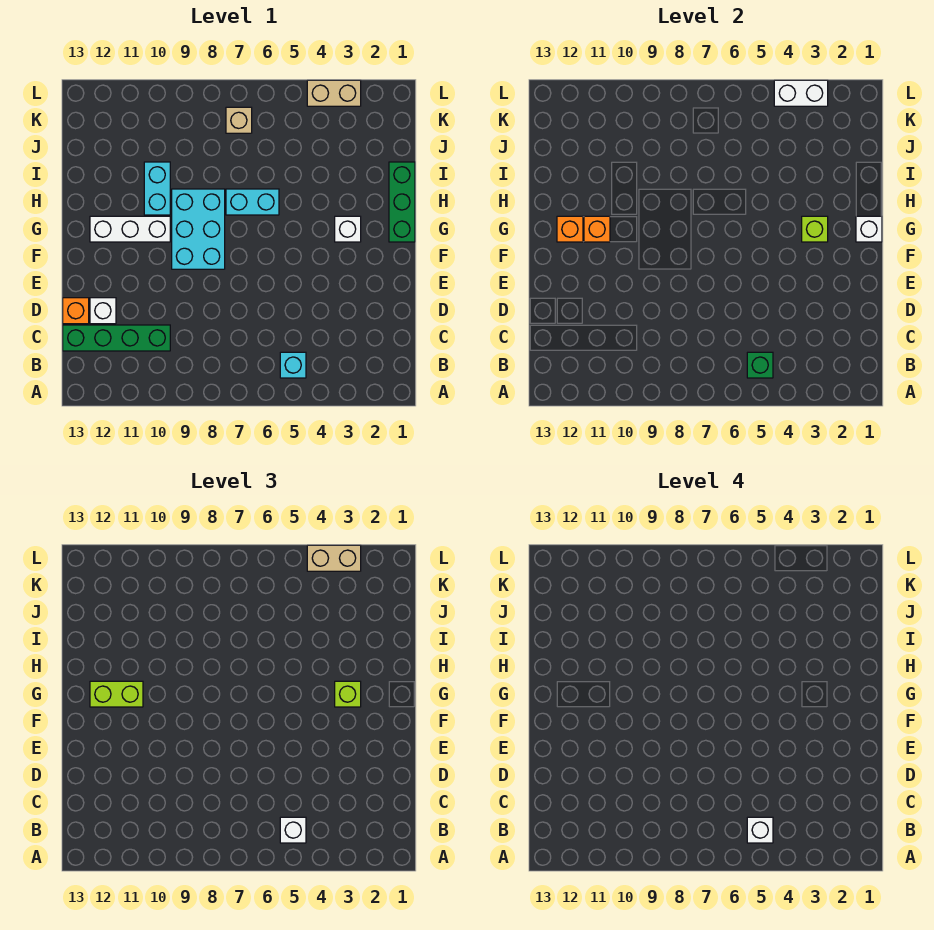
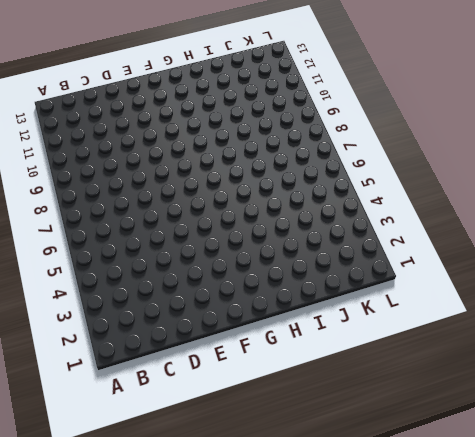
none -> cyan brick B5 level 1
none -> green brick C10:C13 level 1
none -> white brick D12 level 1

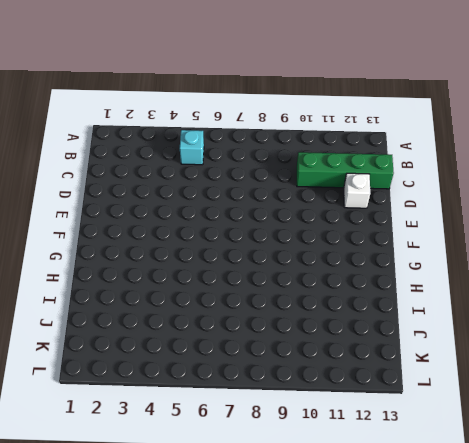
none -> orange brick D13 level 1
none -> cyan brick F8:H9 level 1
none -> green brick G1:I1 level 1

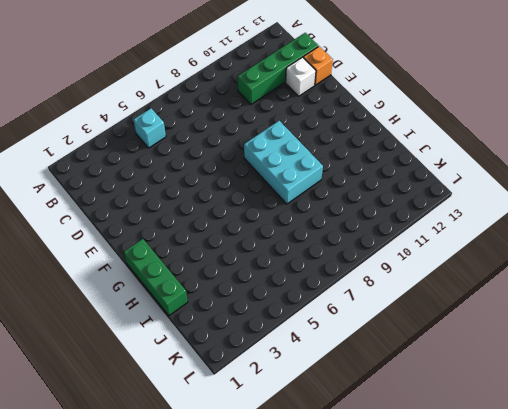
none -> white brick G3 level 1
none -> white brick G10:G12 level 1
none -> cyan brick H6:H7 level 1

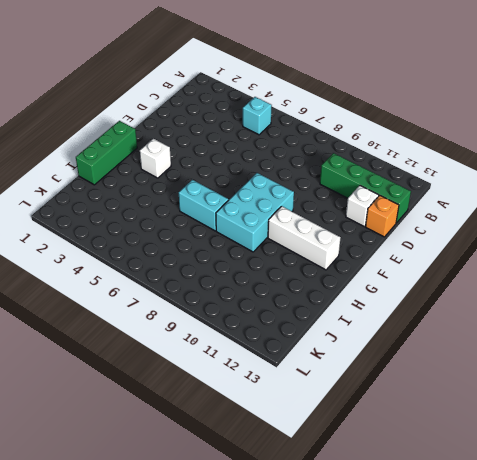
none -> cyan brick H10:I10 level 1
none -> tan brick K7 level 1
none -> tan brick L3:L4 level 1

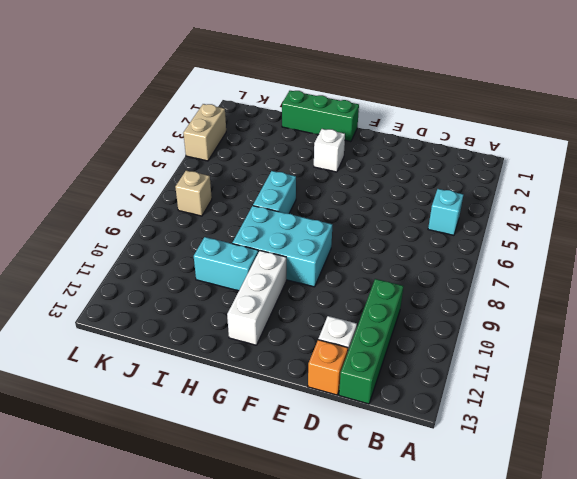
none -> green brick B5 level 2
none -> white brick G1 level 2
none -> lime brick G3 level 2

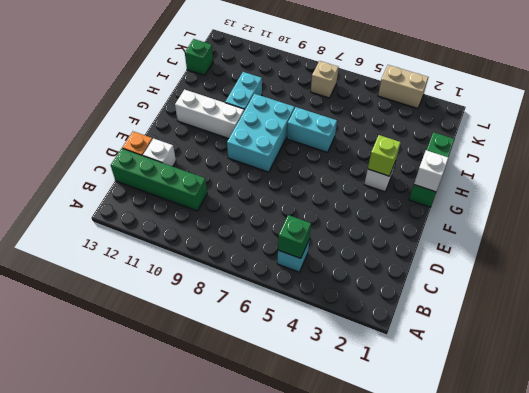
green brick J13 level 1 -> none
none -> orange brick G11 level 2
none -> orange brick G12 level 2
none -> white brick L3:L4 level 2

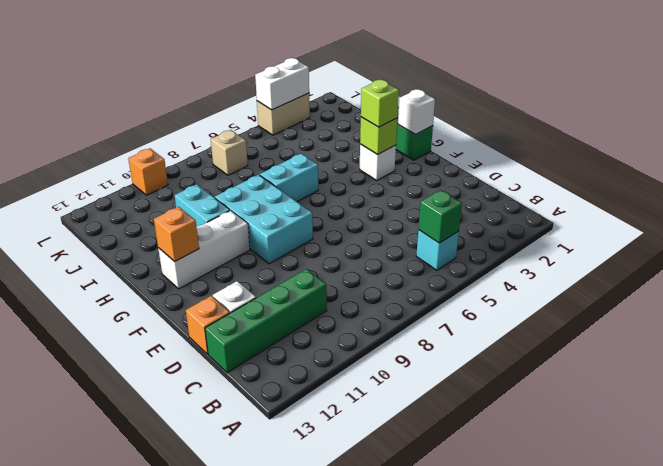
orange brick L10 level 1 -> orange brick G11 level 2
none -> white brick B5 level 3
none -> lime brick G11:G12 level 3
none -> tan brick L3:L4 level 3

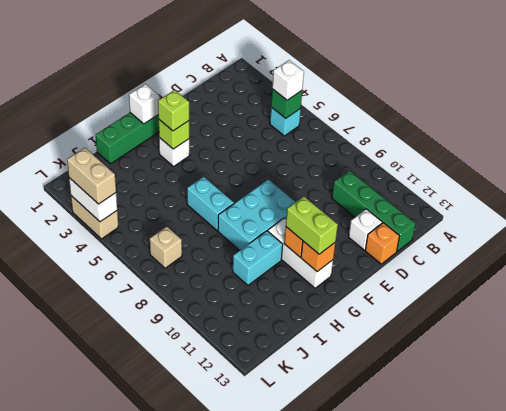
none -> white brick B5 level 4

